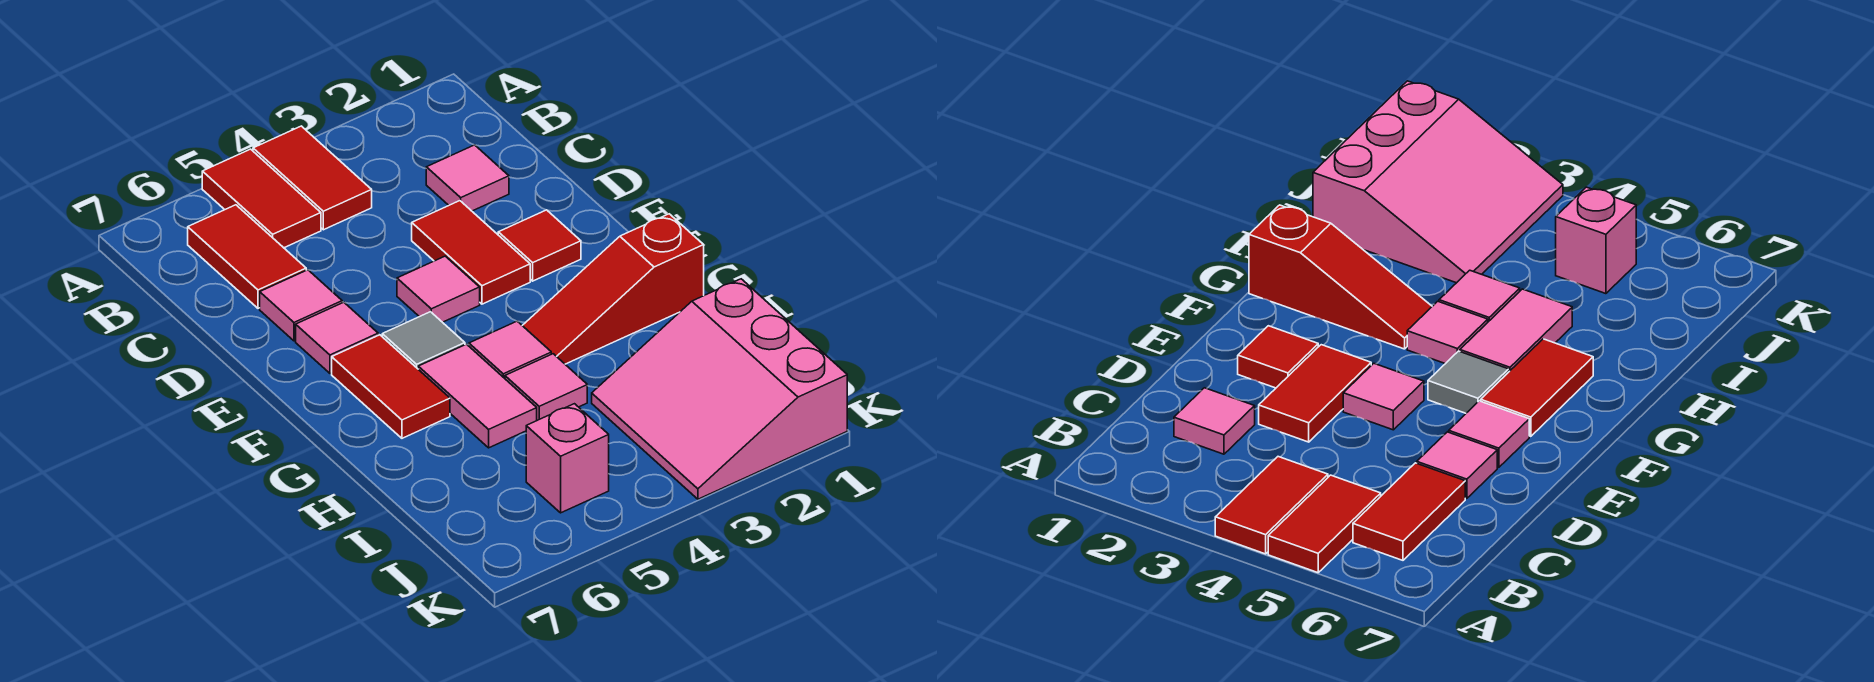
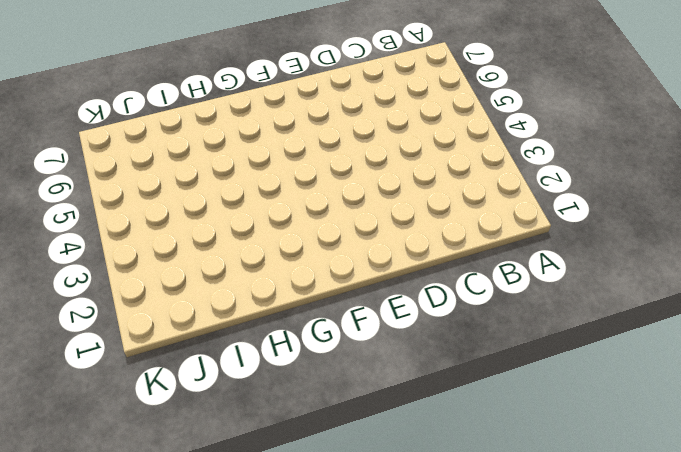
none -> red tile A4:B4 level 1
none -> red tile A5:B5 level 1
none -> red tile B6:C6 level 1

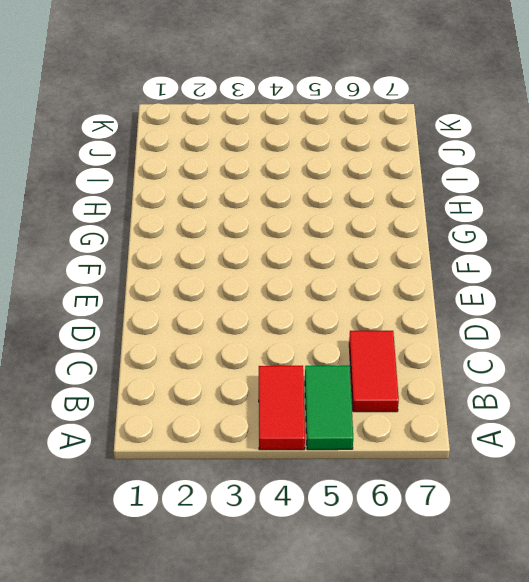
green tile A5:B5 level 1 -> red tile A5:B5 level 1
none -> pink tile C2 level 1
none -> red tile D3:E3 level 1
none -> pink tile D6 level 1

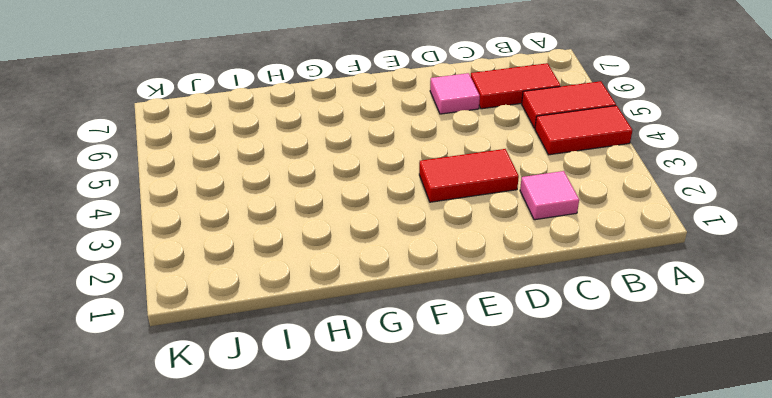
none -> red tile E2 level 1
none -> pink tile E4 level 1
none -> pink tile E6 level 1

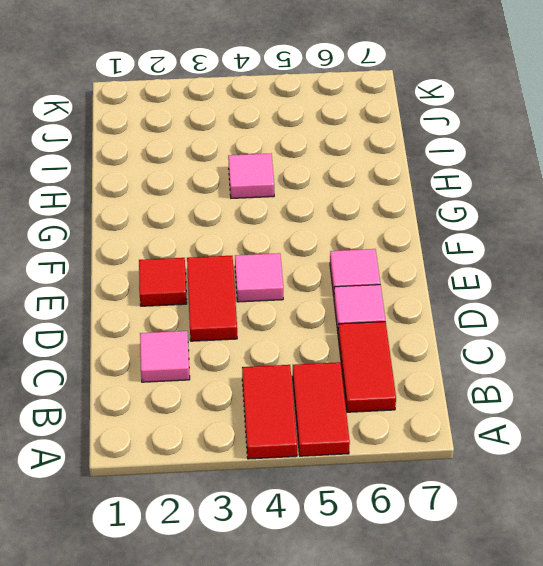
none -> grey tile F5 level 1
none -> red tile F6:G6 level 1
none -> red slope G1:G3 level 1 top 1

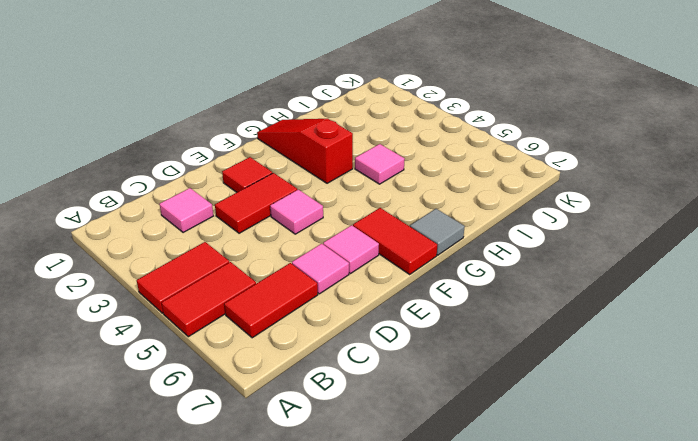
red tile F6:F7 level 1 -> red tile F6:G6 level 1
red slope G1:G3 level 1 top 3 -> red slope G1:G3 level 1 top 1
grey tile G7 level 1 -> grey tile F5 level 1
none -> pink tile G4 level 1
none -> pink tile G5:H5 level 1
none -> pink slope I1:K3 level 1 top 1

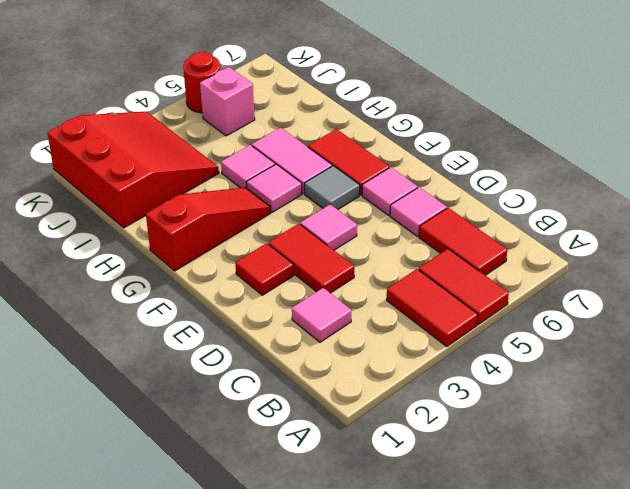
red slope I1:K3 level 1 top 1 -> pink slope I1:K3 level 1 top 1
red round brick K5 level 1 -> none

